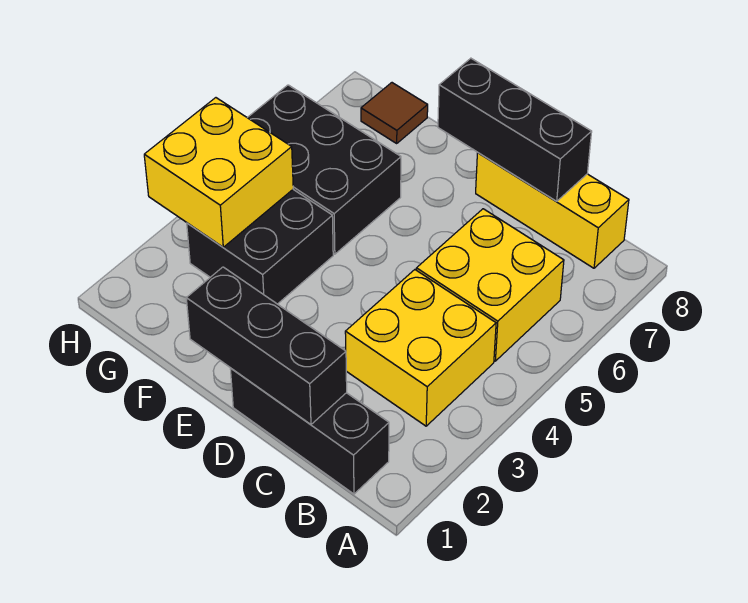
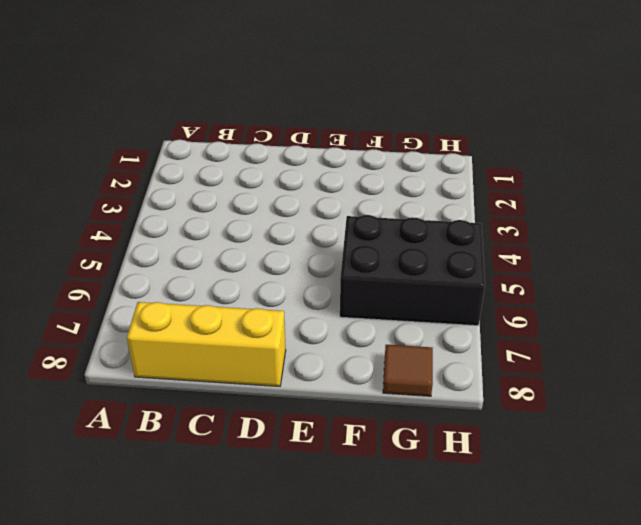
none -> black brick B1:D1 level 1
none -> yellow brick B3:C4 level 1

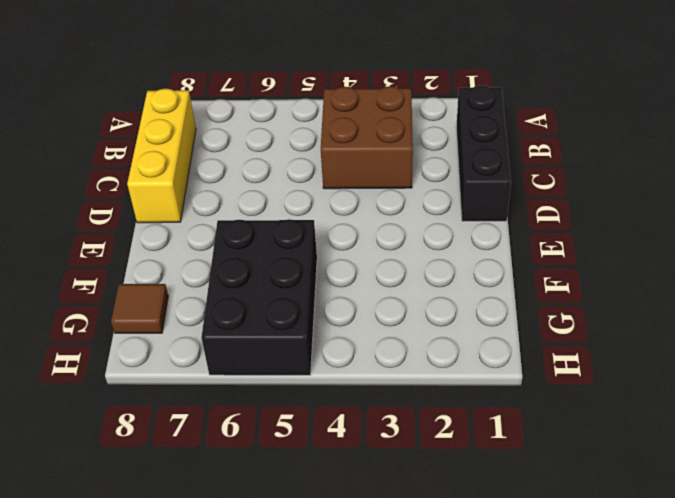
brown brick B3:C4 level 1 -> yellow brick B3:C4 level 1
none -> yellow brick B5:C6 level 1
none -> black brick F3:G4 level 1

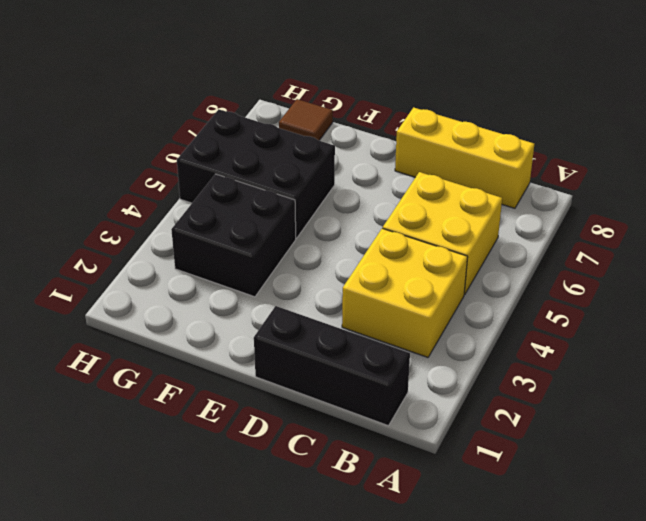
none -> black brick C1:E1 level 2
none -> black brick C8:E8 level 2

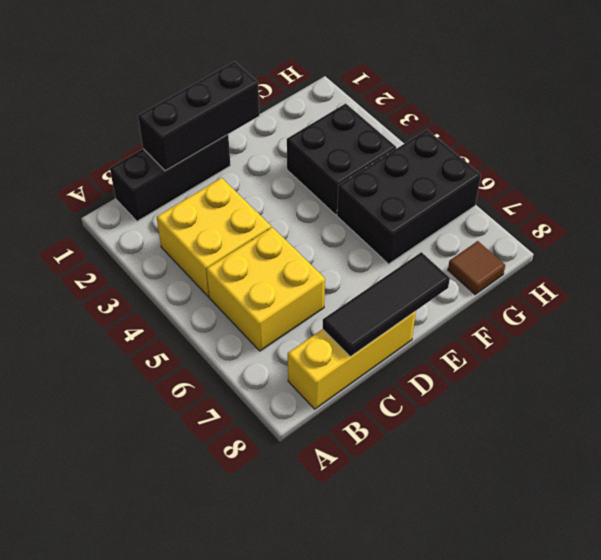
black tile C8:E8 level 2 -> black brick C8:E8 level 2
none -> yellow brick G3:H4 level 2

